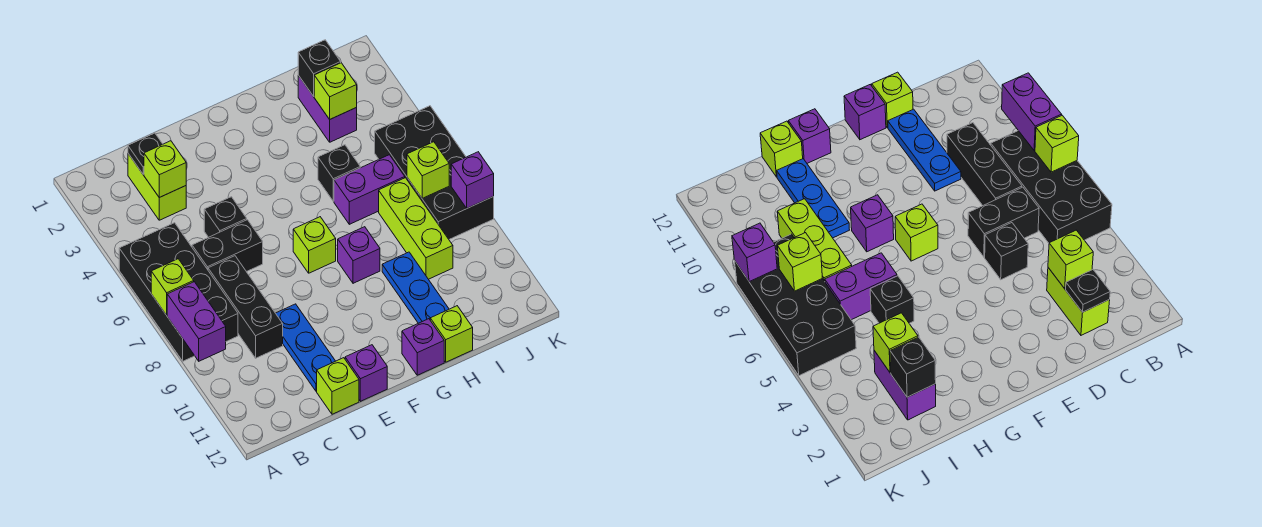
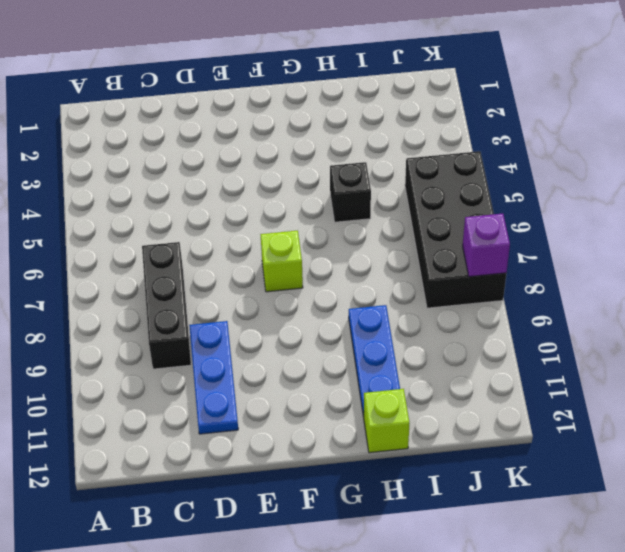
none -> black brick A5:B8 level 1
none -> lime brick C2:C3 level 1
none -> black brick C6:D6 level 1

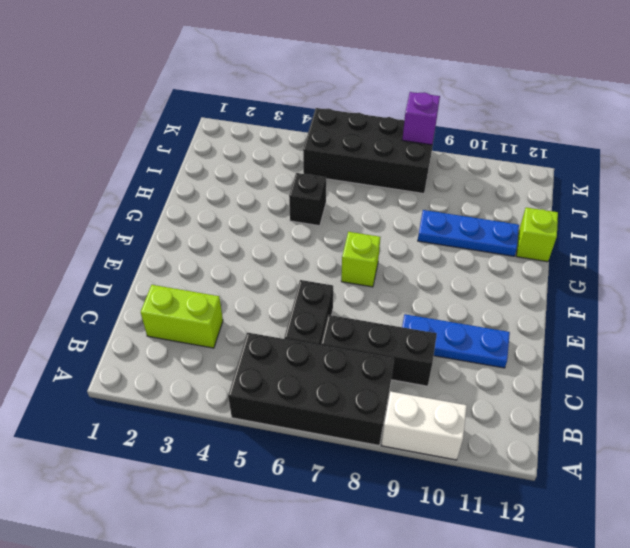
white brick A9:A10 level 1 -> none
none -> black brick D5 level 1
none -> lime brick D12 level 1
none -> purple brick E12 level 1

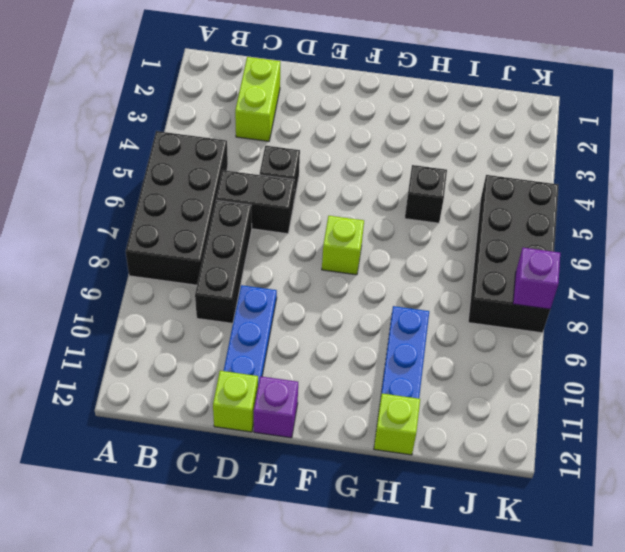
none -> purple brick G8 level 1
none -> purple brick G12 level 1
none -> purple brick H6:I6 level 1

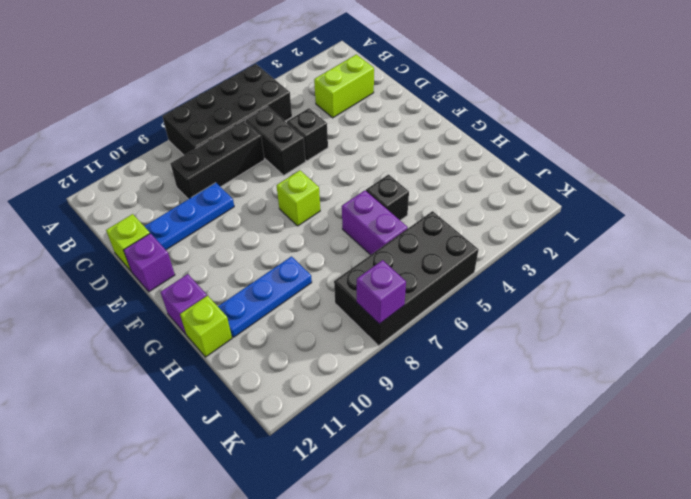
none -> purple brick G8 level 1
none -> purple brick I2:I3 level 1
none -> lime brick I7:I9 level 1

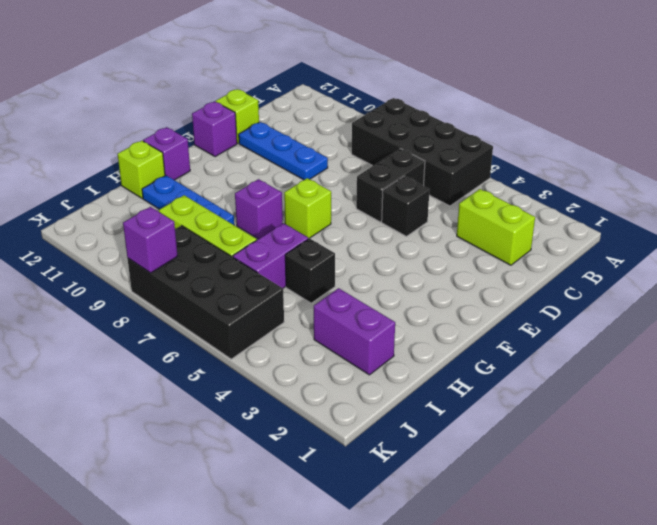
none -> black brick C7:C9 level 1
none -> lime brick A7 level 2
none -> purple brick A8:A9 level 2

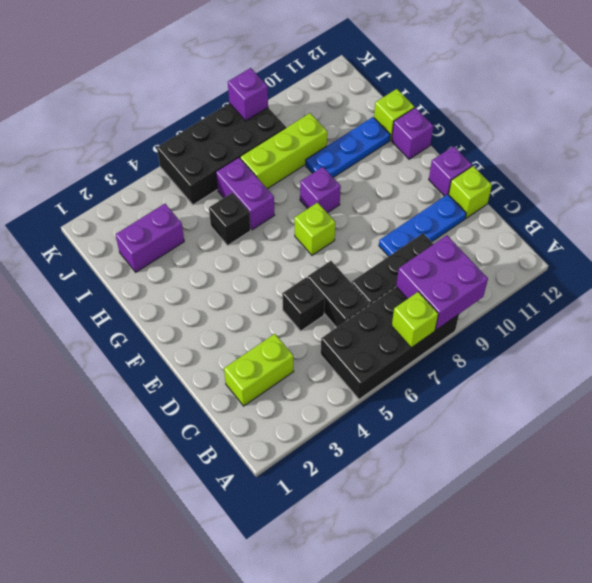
purple brick A8:B9 level 2 -> purple brick A8:A9 level 2
none -> black plate C2 level 2
none -> lime brick C3 level 2
none -> black brick I2 level 2

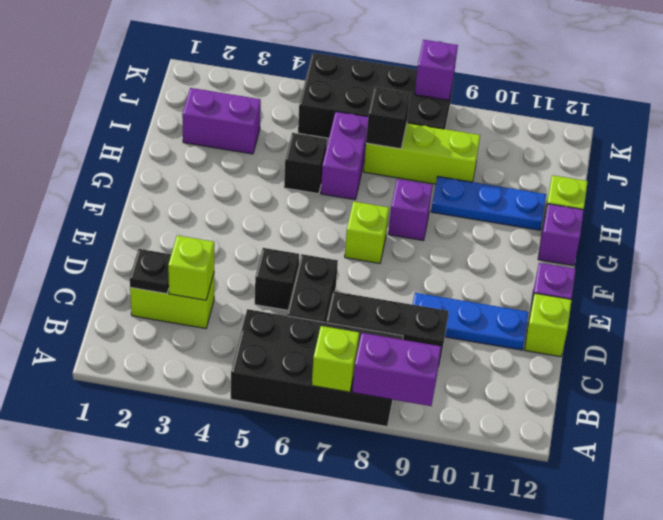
black brick I7 level 2 -> black brick I2 level 2
none -> lime brick I3 level 2
none -> lime brick J7 level 2

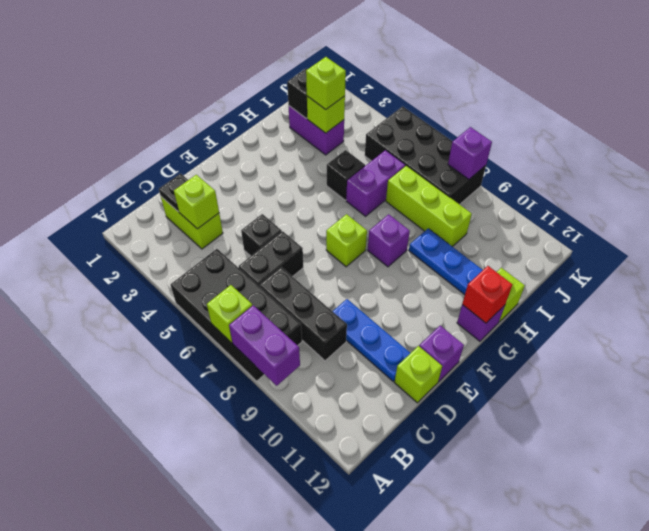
red brick G12 level 2 -> none
lime brick I3 level 3 -> lime brick J7 level 2

